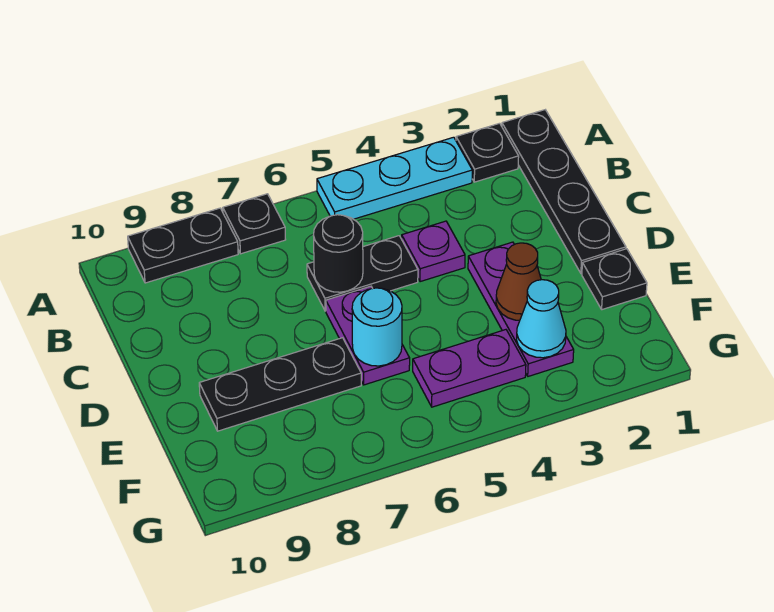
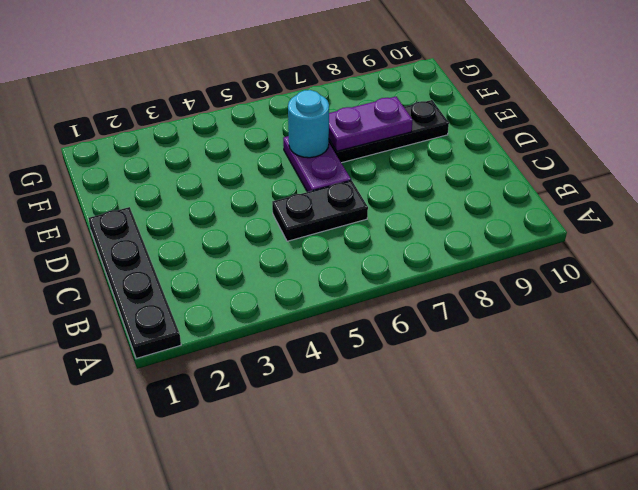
purple plate E7:E8 level 2 -> purple plate F4:F5 level 1
none -> black plate A2 level 1
none -> cyan plate A3:A5 level 1
none -> black plate A7 level 1

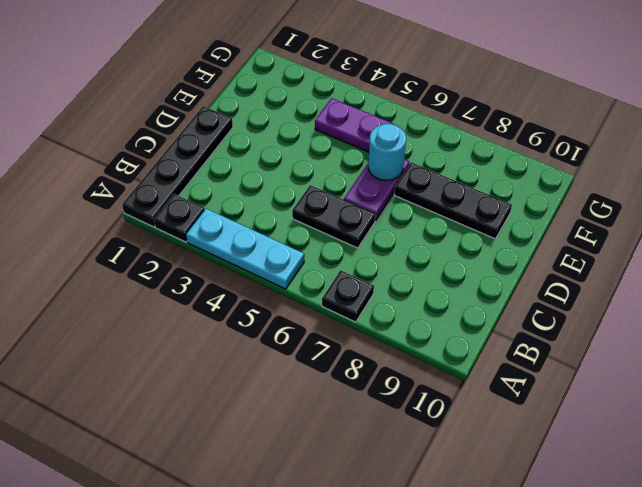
none -> black plate A8:A9 level 1
none -> purple plate C4 level 1
none -> purple plate D3:F3 level 1

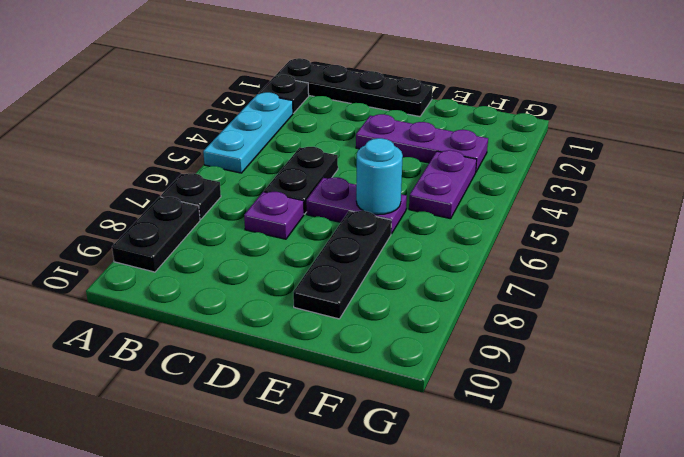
purple plate C7 level 1 -> purple plate C4 level 1
none -> black plate E1 level 1
none -> black round brick C6 level 2
none -> brown cone E3 level 2

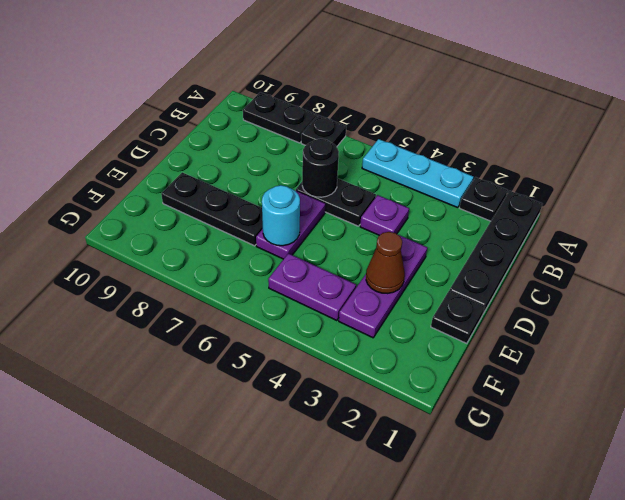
none -> cyan cone F3 level 2

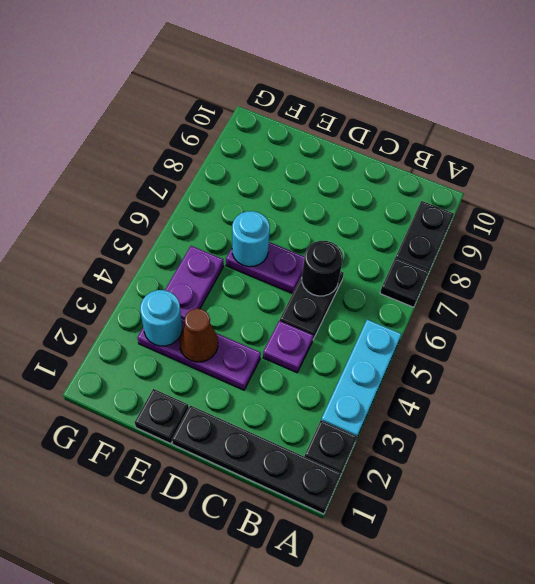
cyan round brick F3 level 2 -> cyan cone F3 level 2
none -> black plate E7:E9 level 1

